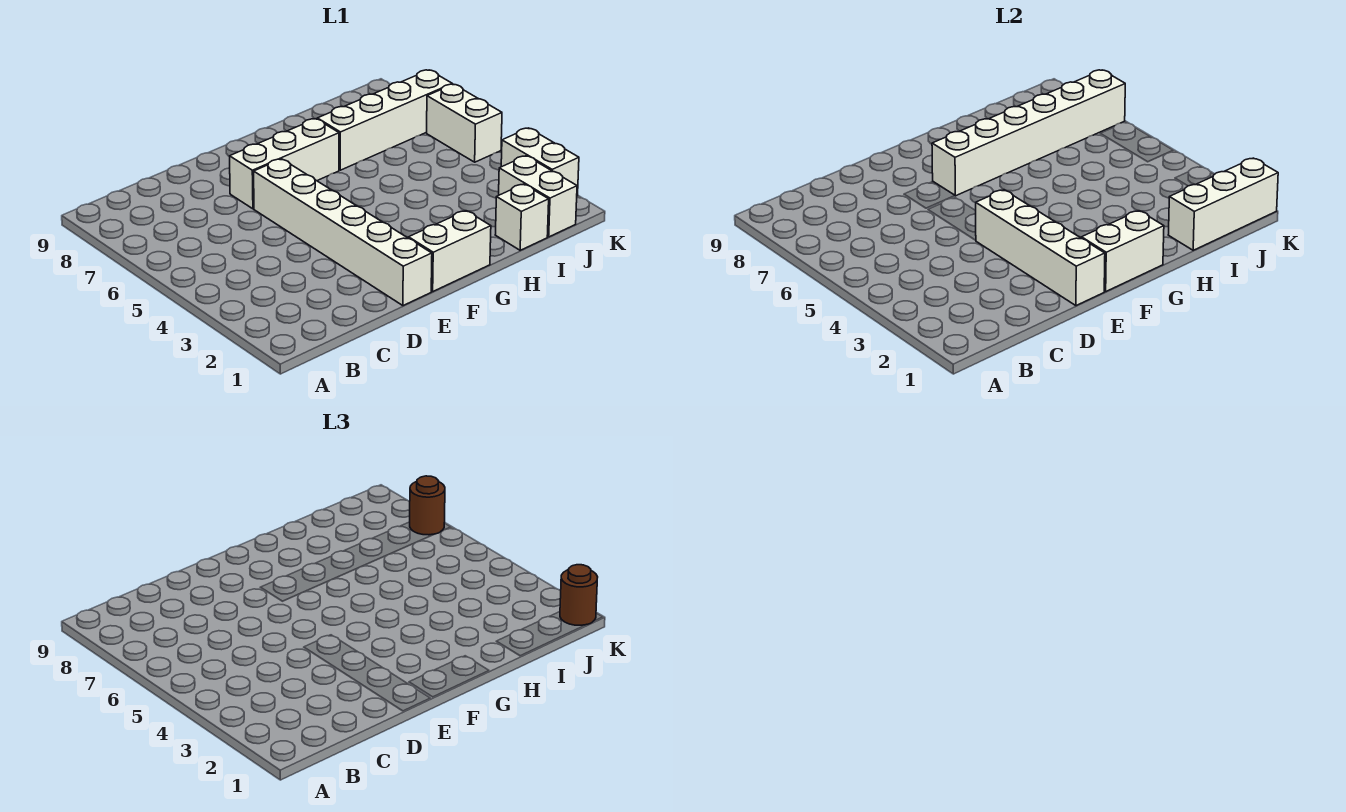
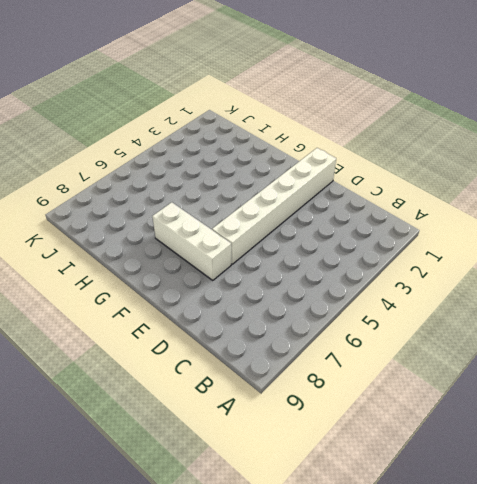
none -> white brick F1:G1 level 1
none -> white brick H7:K7 level 1
none -> white brick I1 level 1

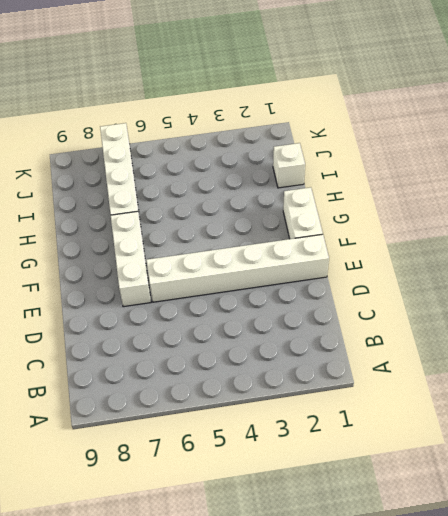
none -> white brick J1:J2 level 1
none -> white brick K2:K3 level 1
none -> white brick K5:K6 level 1

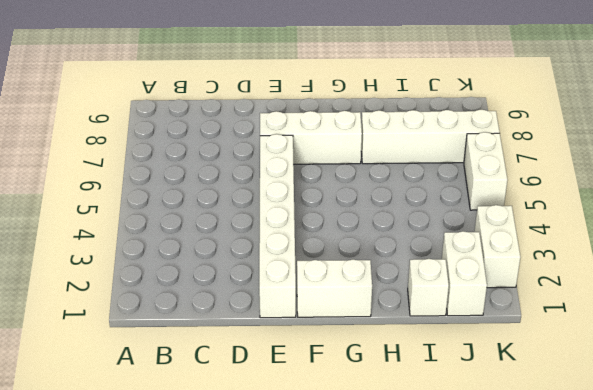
none -> white brick E1:E4 level 2
none -> white brick F1:G1 level 2
none -> white brick F7:K7 level 2

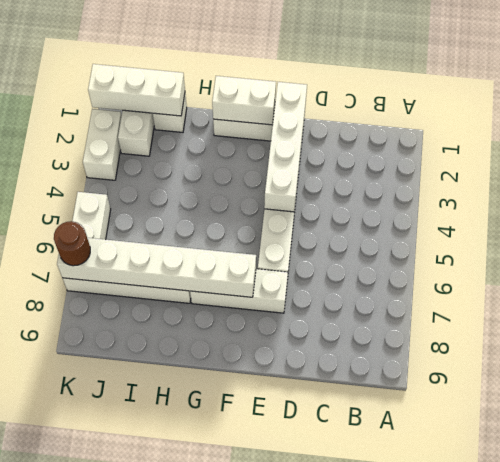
none -> brown round brick K1 level 3

